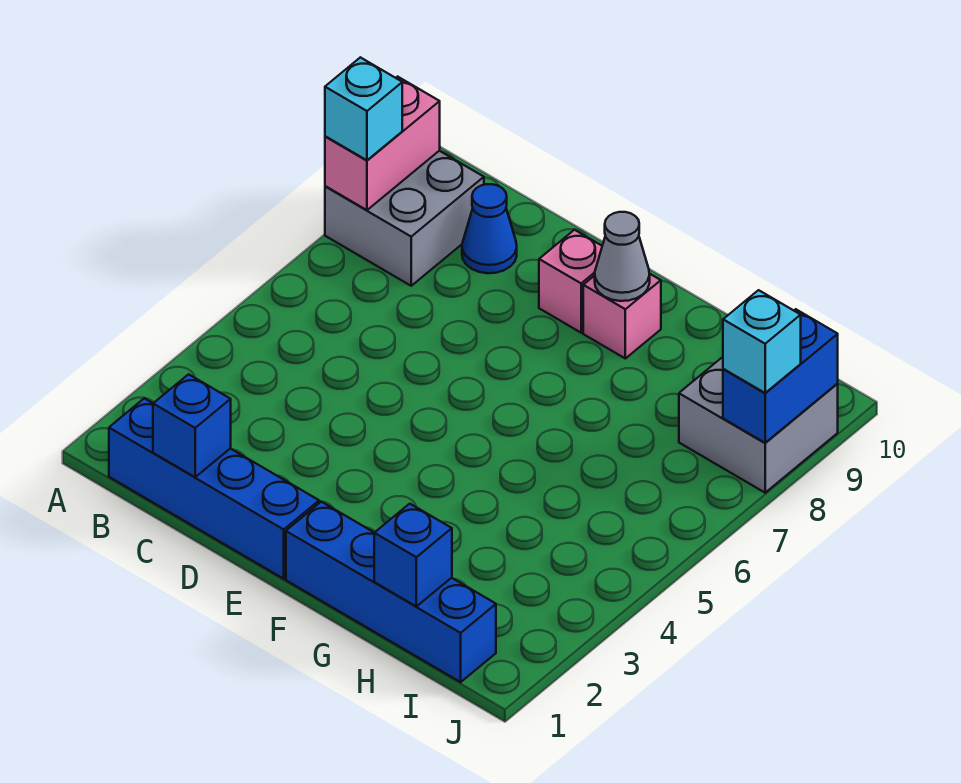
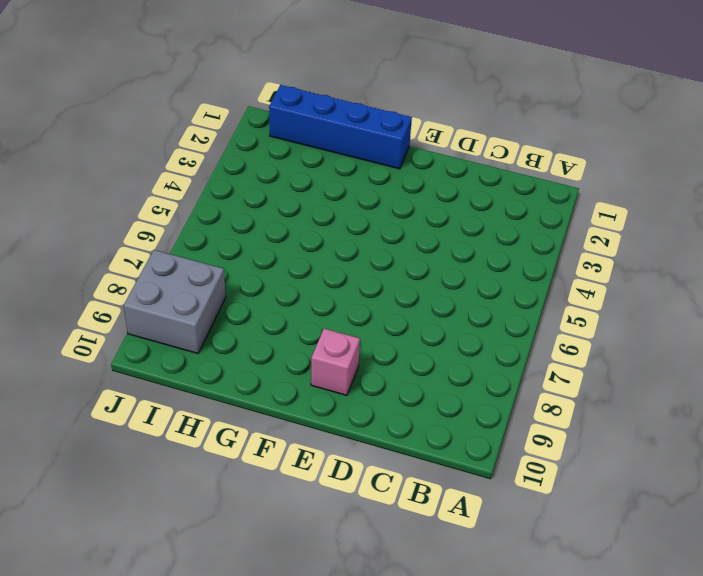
none -> grey brick A8:B9 level 1
none -> blue brick B1:E1 level 1
none -> blue cone C9 level 1

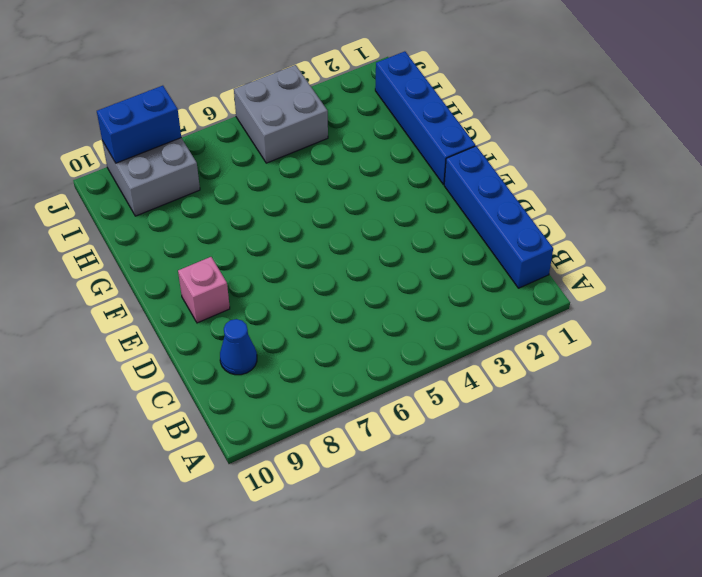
grey brick I4:J5 level 1 -> grey brick A8:B9 level 1
none -> pink brick F9 level 1
none -> pink brick A8:A9 level 2
none -> blue brick C1 level 2

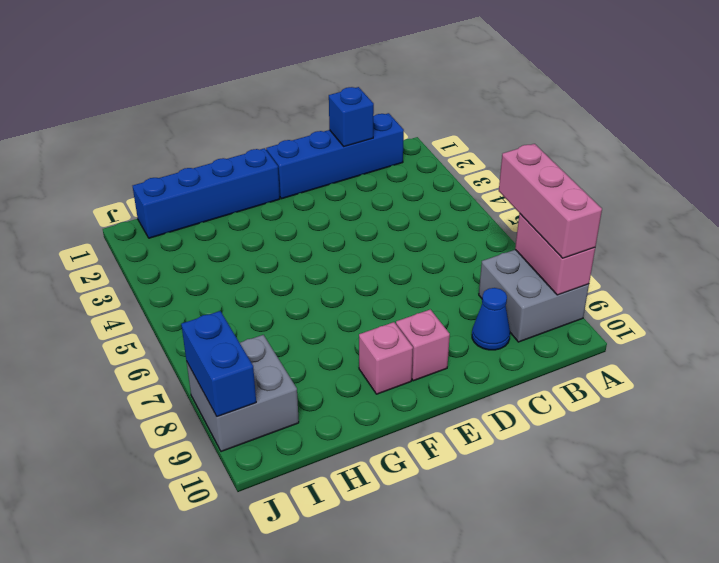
pink brick A7:A9 level 3 -> cyan brick A8 level 3
none -> grey cone F9 level 2
none -> blue brick H1 level 2
none -> cyan brick J8 level 3

